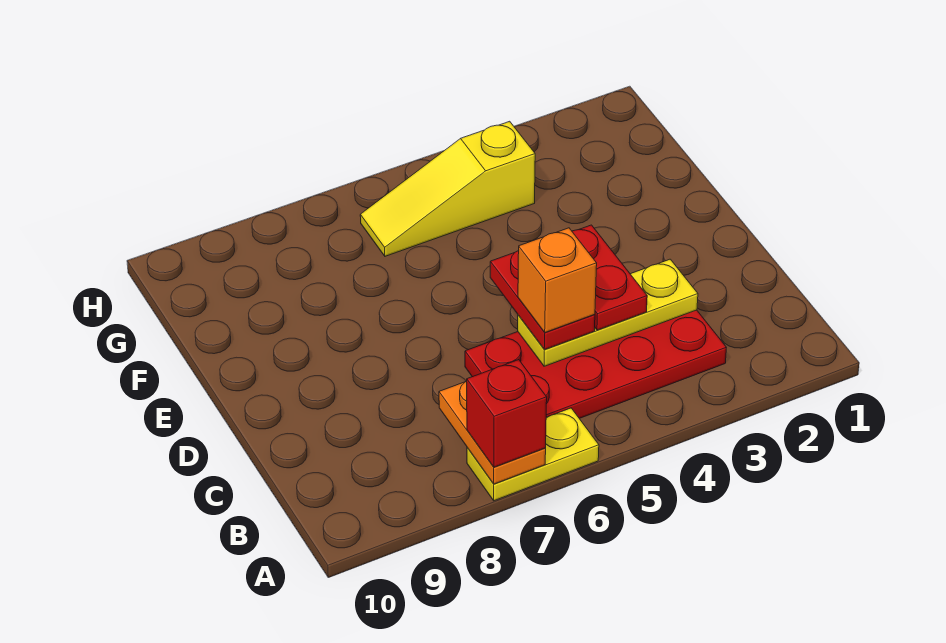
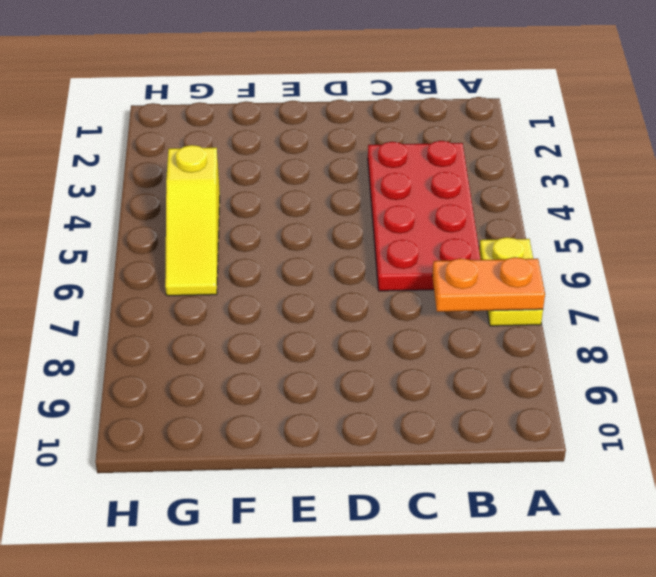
none -> yellow plate C3:C5 level 2
none -> red brick A7 level 3

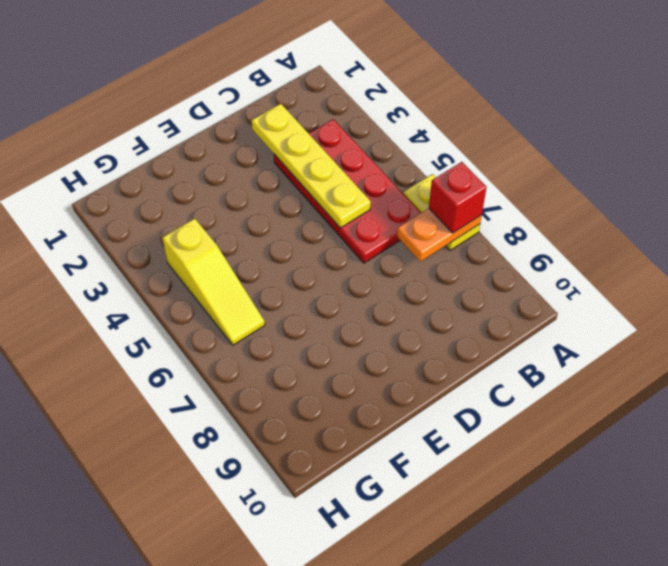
yellow plate C2:C5 level 2 -> yellow plate C3:C5 level 2
none -> red plate C4:D4 level 3
none -> red plate C5:D5 level 3

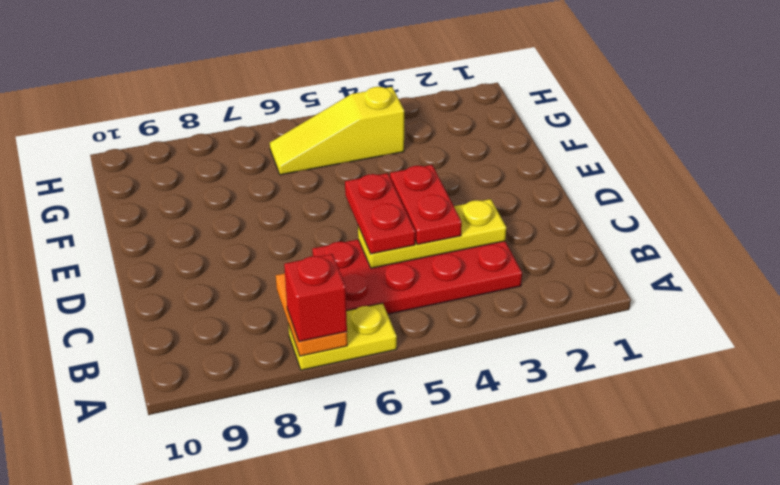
none -> orange brick C5 level 4

